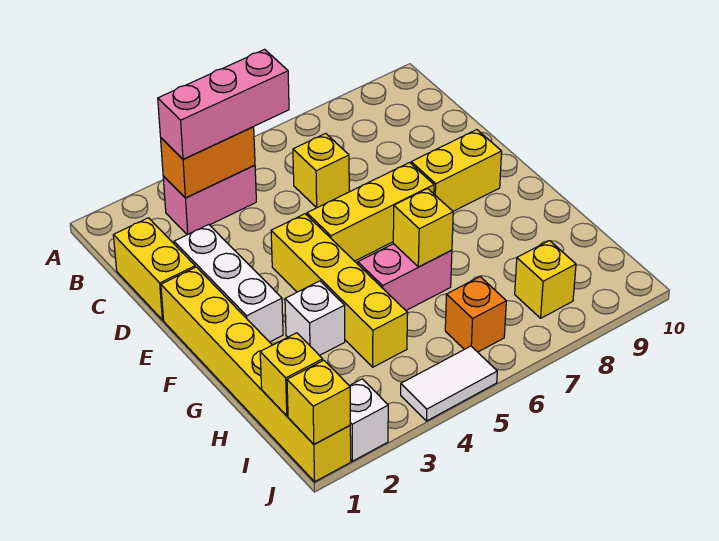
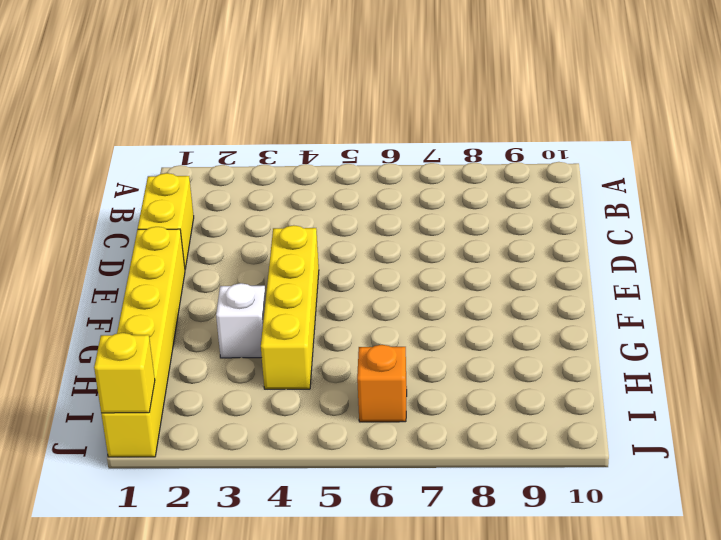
none -> pink brick B3:B4 level 1
none -> yellow brick C6 level 1
none -> white brick D2:F2 level 1

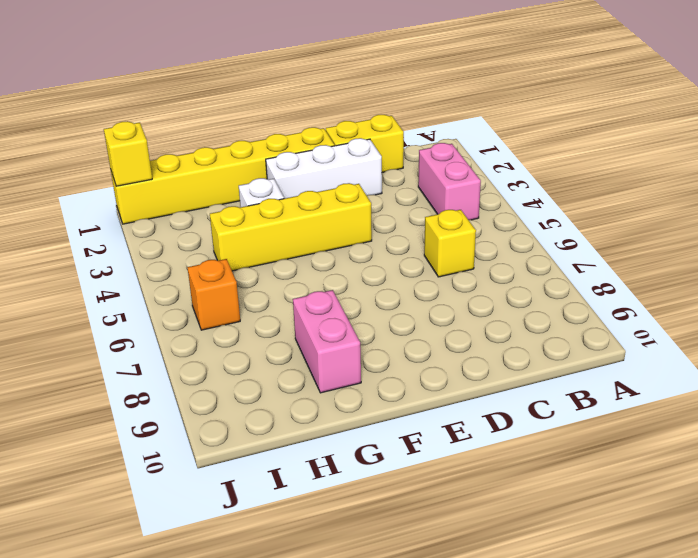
pink brick G8:G9 level 1 -> pink brick G5:G6 level 1
none -> yellow brick E5:E7 level 1
none -> yellow brick E8:E9 level 1
none -> yellow brick I8 level 1

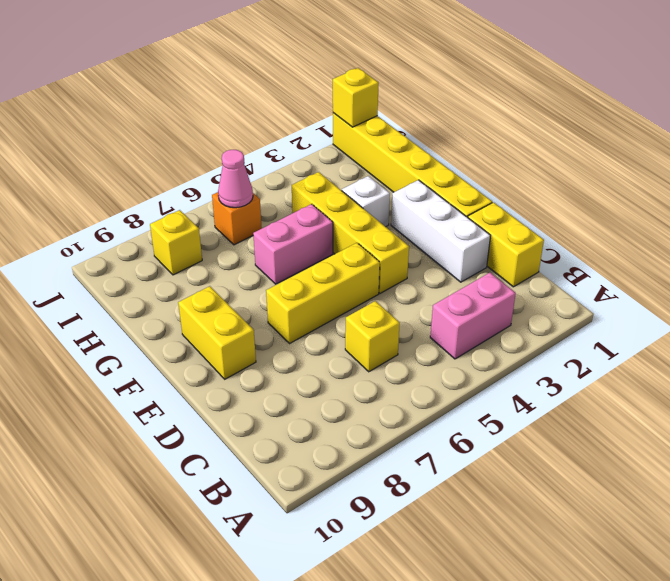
yellow brick E9:F9 level 1 -> yellow brick E8:E9 level 1
pink cone I6 level 2 -> none
none -> white brick J2 level 1
none -> white tile J4:J5 level 1
none -> orange brick B3:B4 level 2

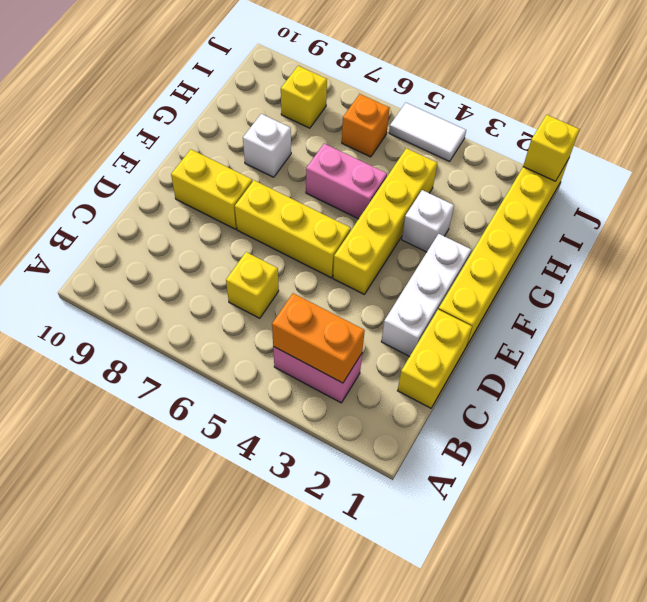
white brick G8 level 1 -> white brick J2 level 1
none -> yellow brick G6 level 2
none -> yellow brick I1 level 2
none -> pink brick B3:B5 level 3

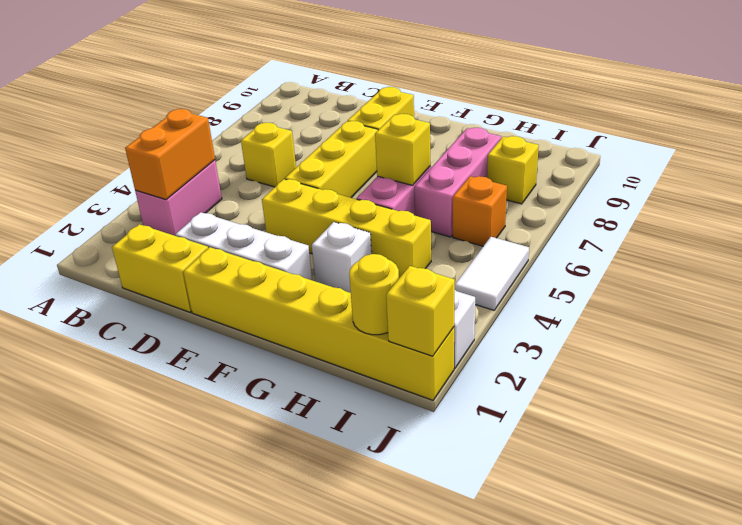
pink brick H6:H8 level 1 -> pink brick B3:B5 level 3
yellow round brick I1 level 2 -> yellow brick I1 level 2

